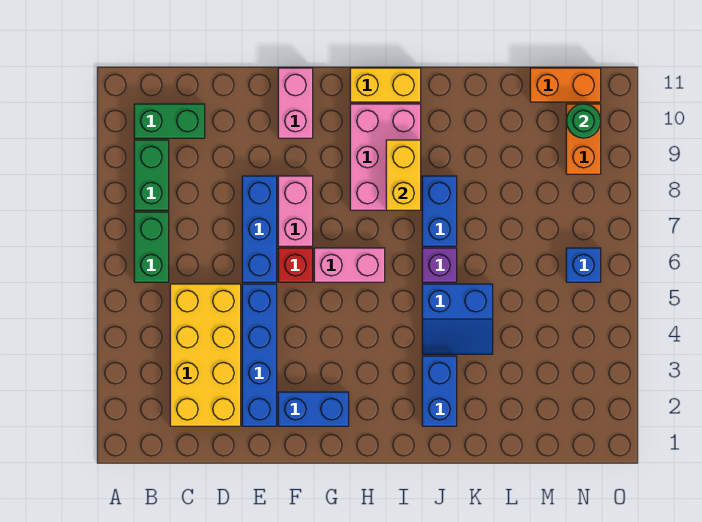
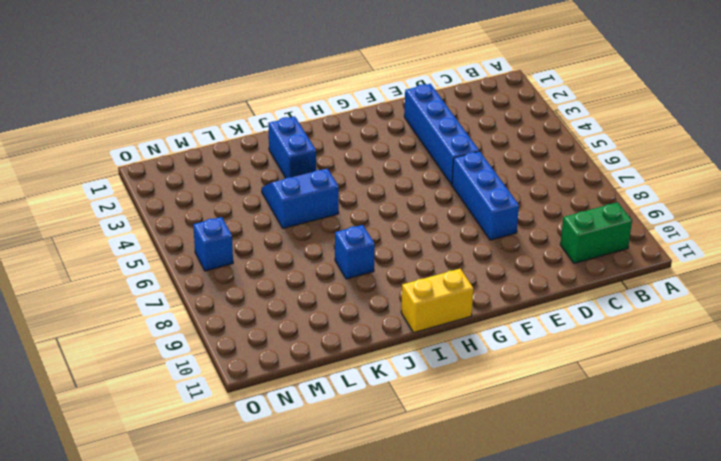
blue brick J8 level 1 -> blue brick J7:J8 level 1
none -> green brick B6:B7 level 1
none -> green brick B8:B9 level 1
none -> yellow brick C2:D5 level 1

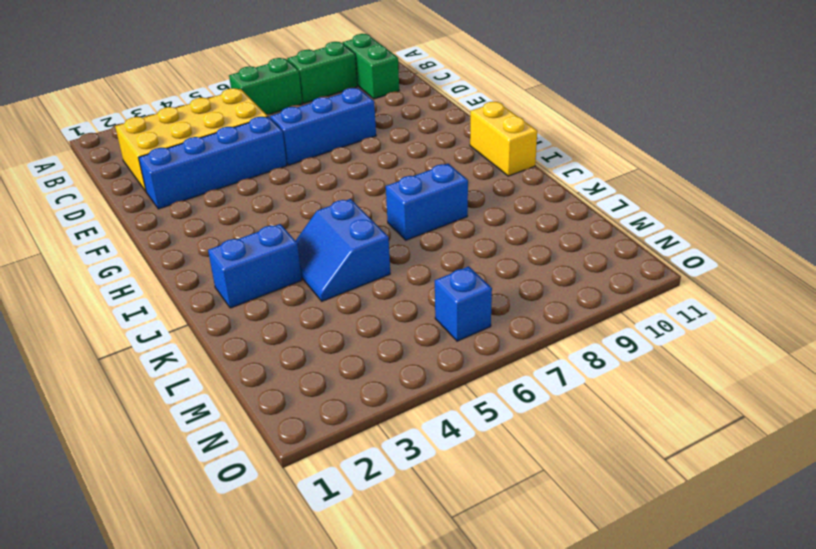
none -> blue brick F2:G2 level 1
none -> red brick F6 level 1
none -> pink brick F7:F8 level 1

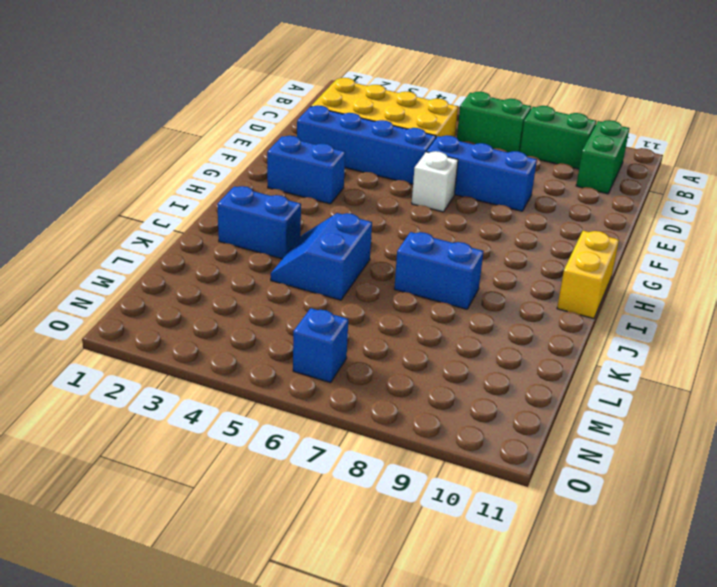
white brick F6 level 1 -> red brick F6 level 1
blue brick G2:G3 level 1 -> blue brick F2:G2 level 1
none -> pink brick F7:F8 level 1
none -> pink brick F10:F11 level 1
none -> pink brick G6:H6 level 1

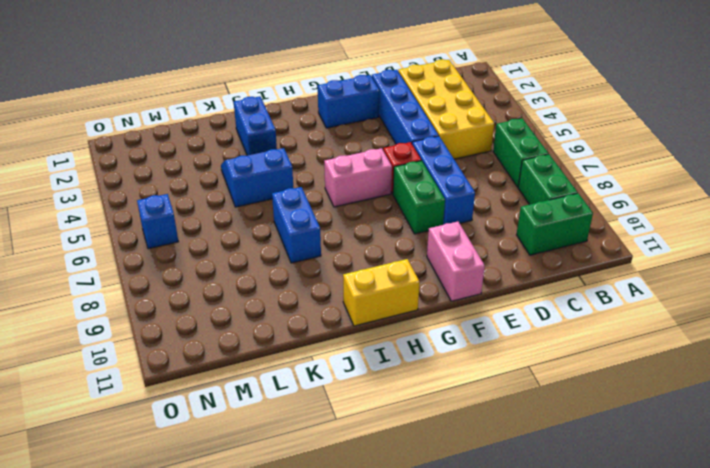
green brick F7:F8 level 1 -> pink brick F7:F8 level 1
none -> pink brick H8:I10 level 1
none -> purple brick J6 level 1
none -> orange brick M11:N11 level 1

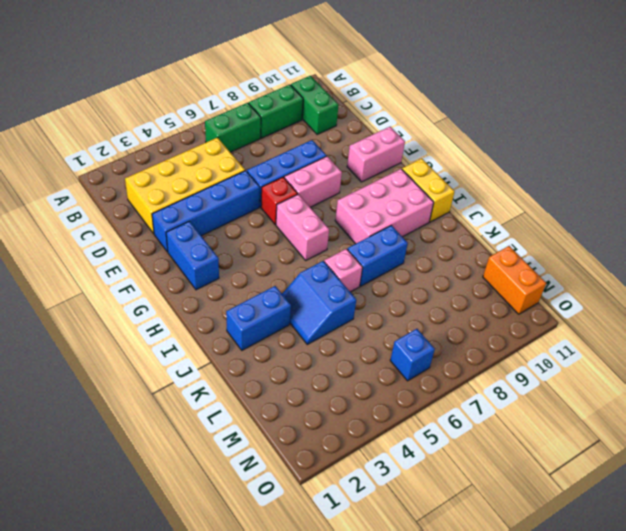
pink brick J6 level 1 -> purple brick J6 level 1
none -> orange brick N9:N10 level 1
none -> yellow brick I8:I9 level 2
none -> green round brick N10 level 2

